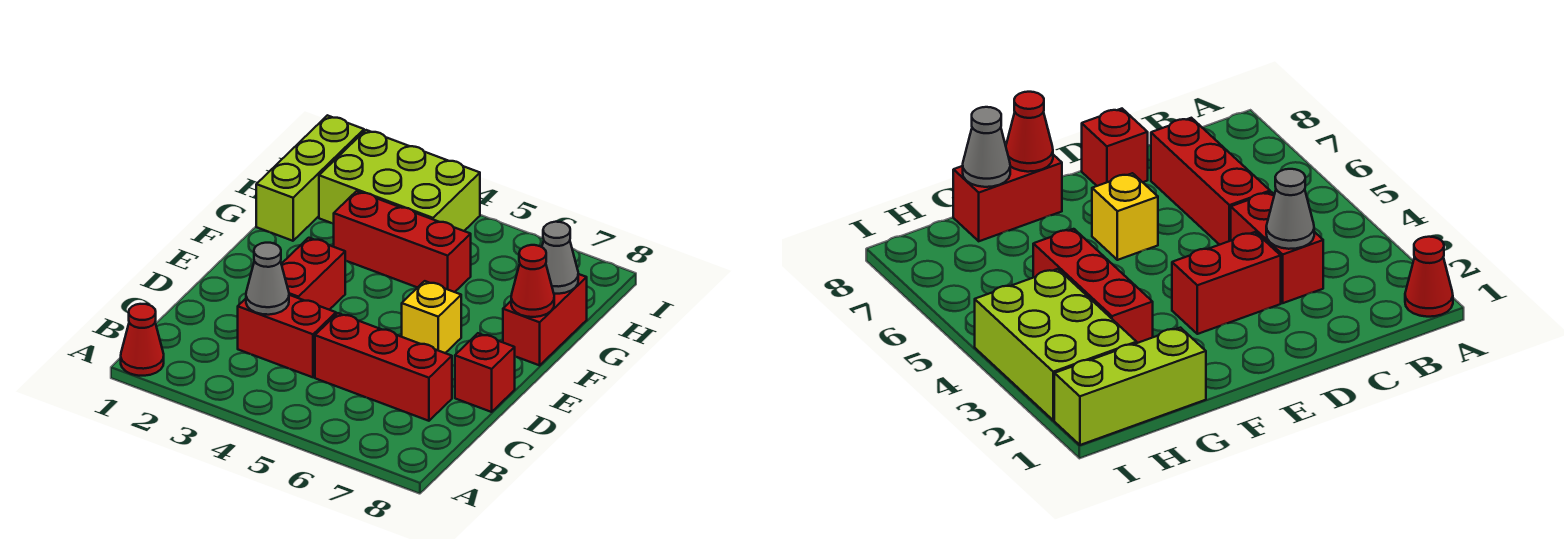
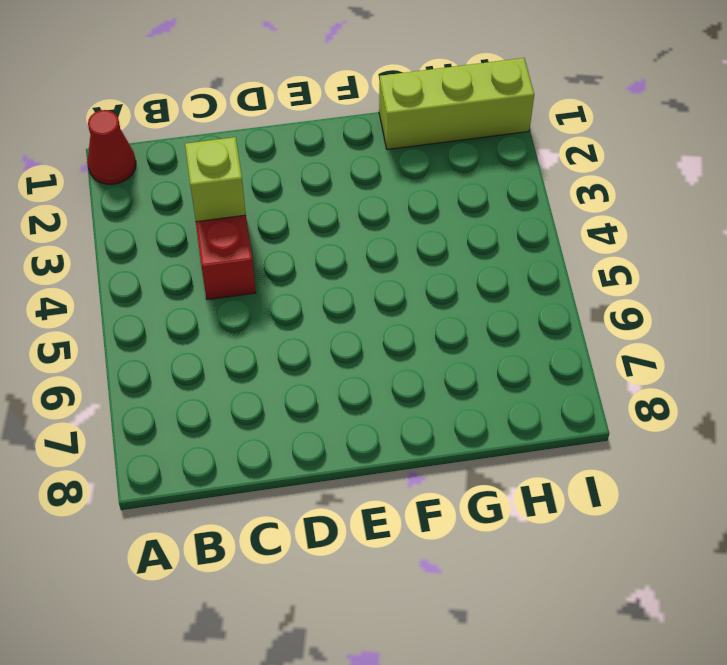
lime brick C3 level 2 -> grey cone C3 level 2
none -> red brick C5:C7 level 1
none -> red brick D3:E3 level 1
none -> red brick D8 level 1

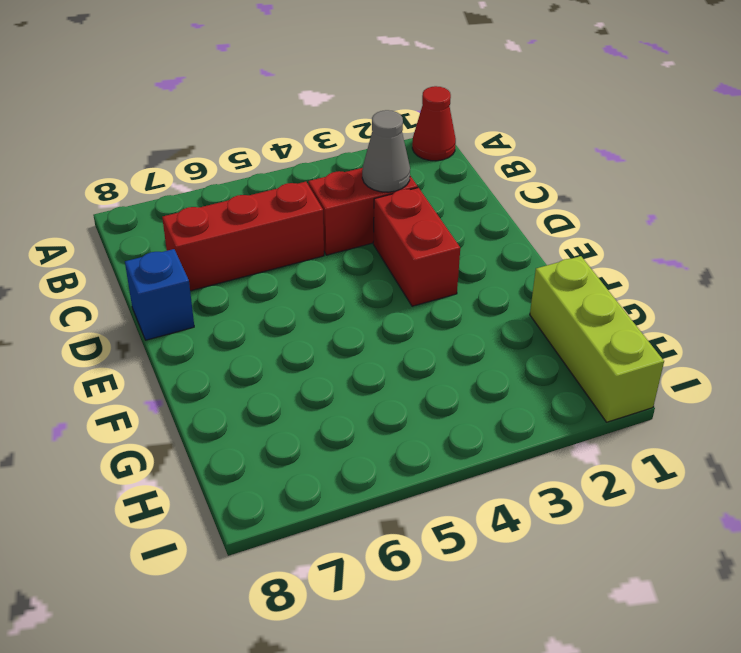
blue brick D8 level 1 -> red brick D8 level 1
none -> yellow brick E6 level 1
none -> red brick F8:G8 level 1
none -> red brick G3:G5 level 1

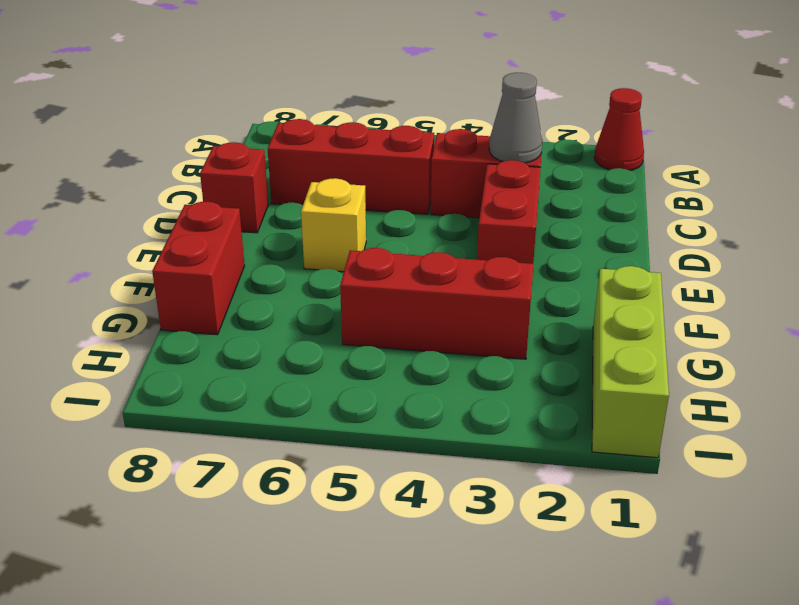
none -> lime brick H2:I4 level 1
none -> red cone F8 level 2
none -> grey cone G8 level 2

